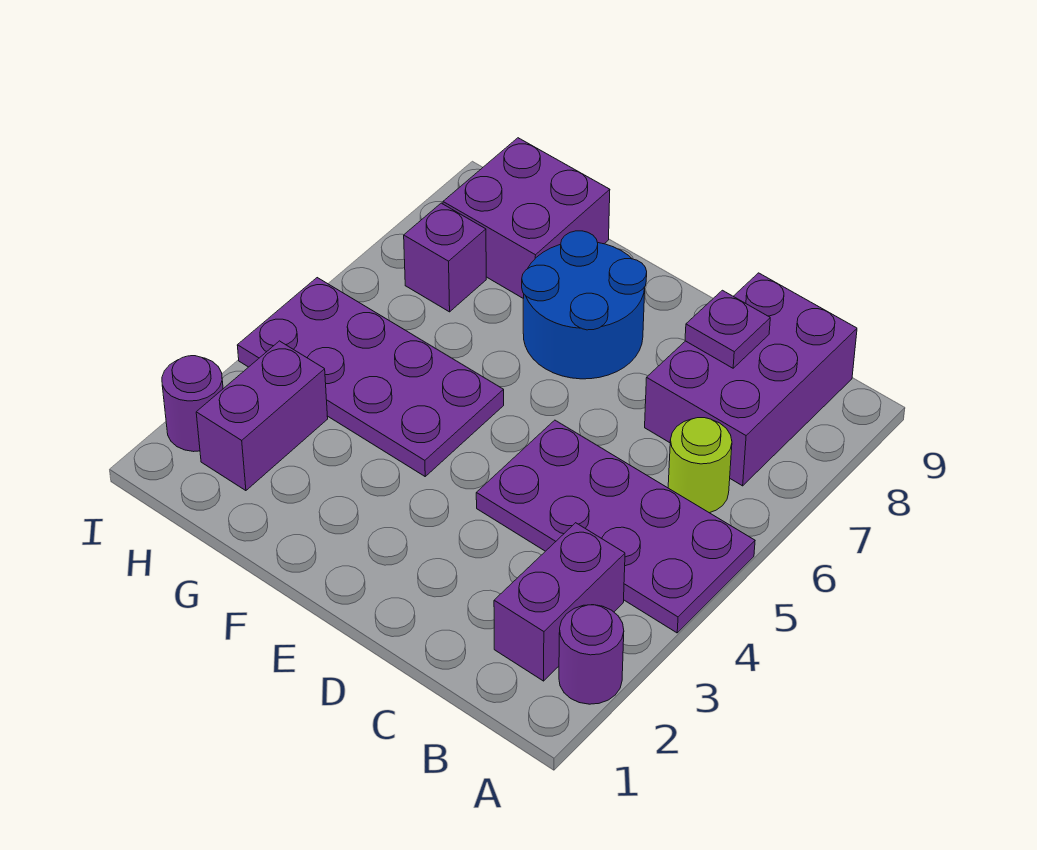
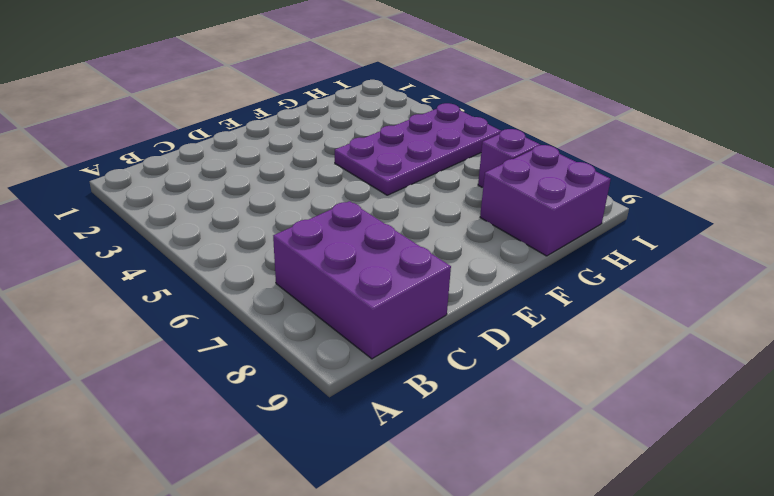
none -> purple round brick A2 level 1
none -> purple plate A4:D5 level 1
none -> purple brick B2:B3 level 1

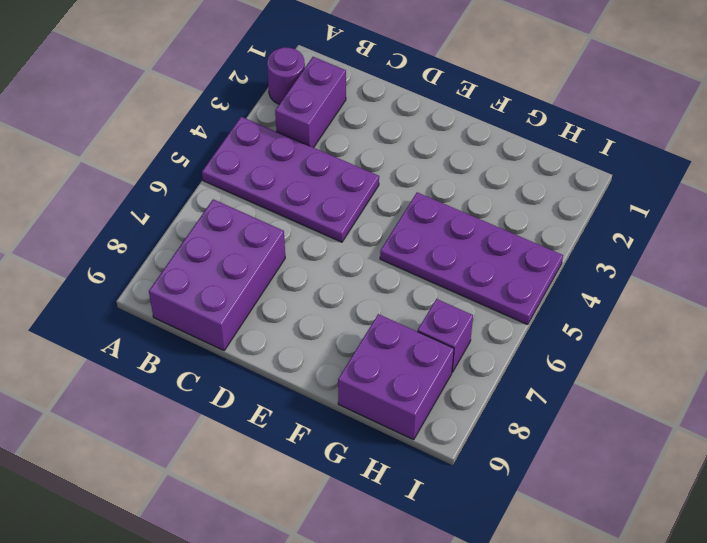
none -> lime round brick B6 level 1
none -> blue round brick E7:F8 level 1
none -> purple brick H2:H3 level 1

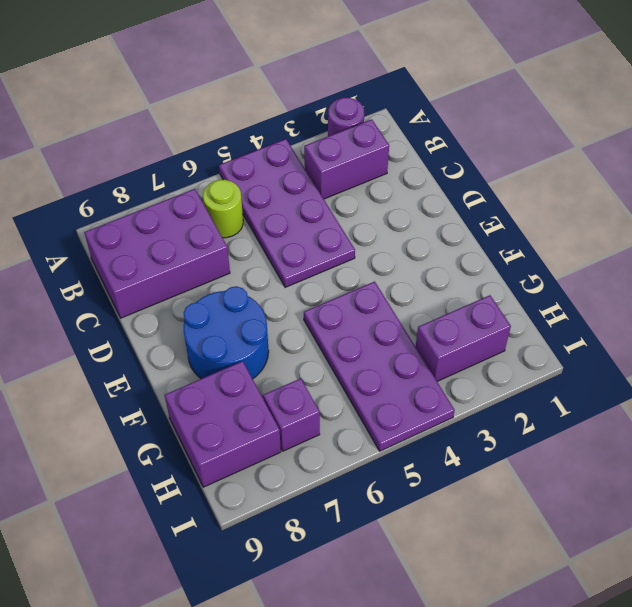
none -> purple round brick I2 level 1
none -> purple plate C8 level 2

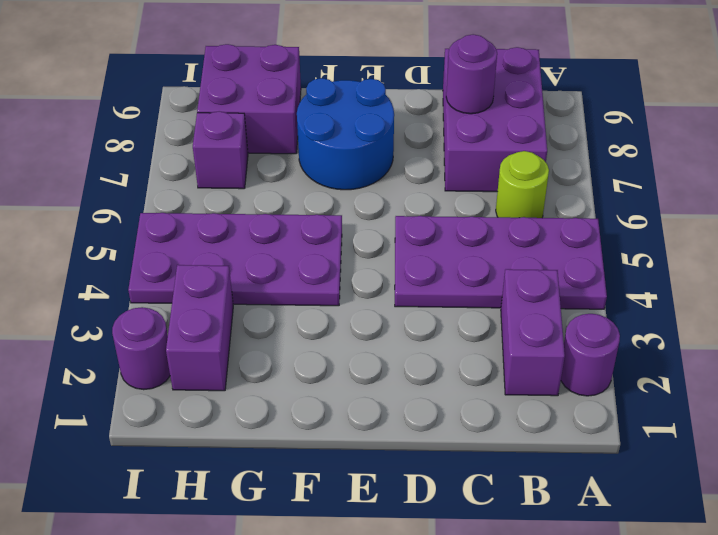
purple round brick C8 level 2 -> purple plate C8 level 2

